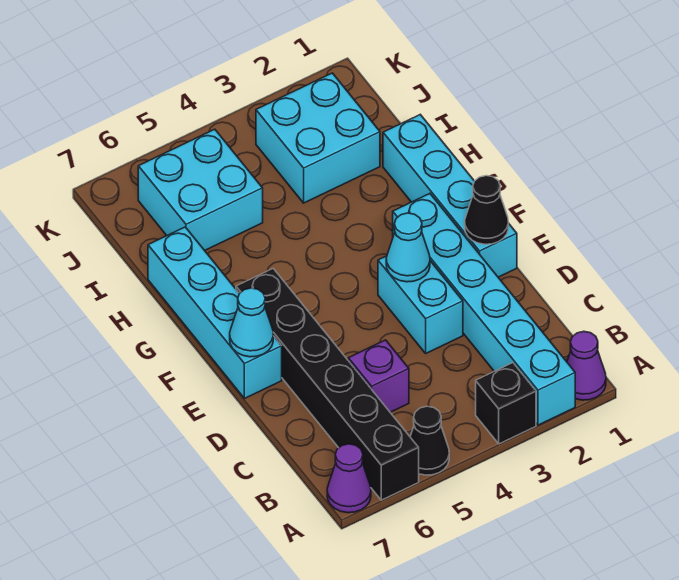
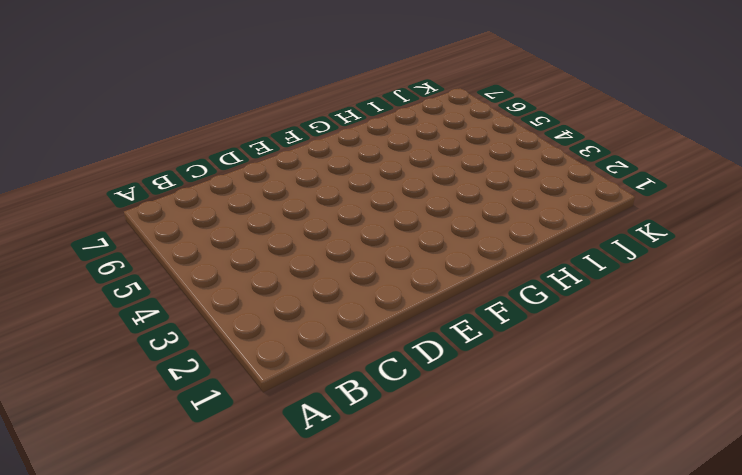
none -> purple cone A1 level 1
none -> cyan brick A2:F2 level 1
none -> black brick A3 level 1

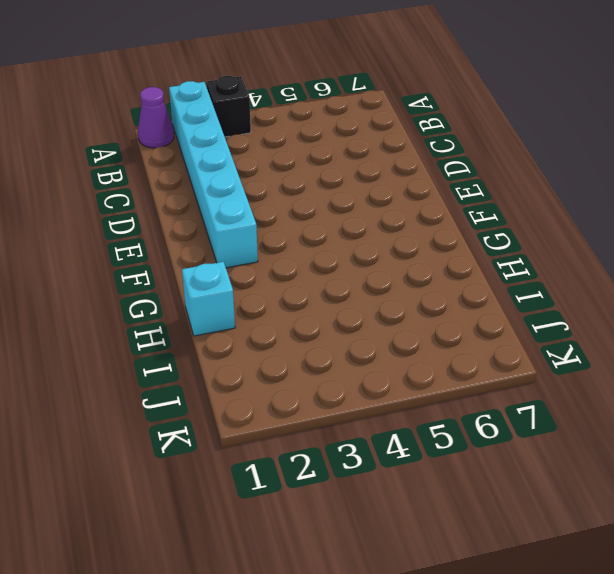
cyan brick H1 level 1 -> cyan brick E1:H1 level 1
none -> black cone A5 level 1
none -> black brick A6:F6 level 1
none -> purple cone A7 level 1

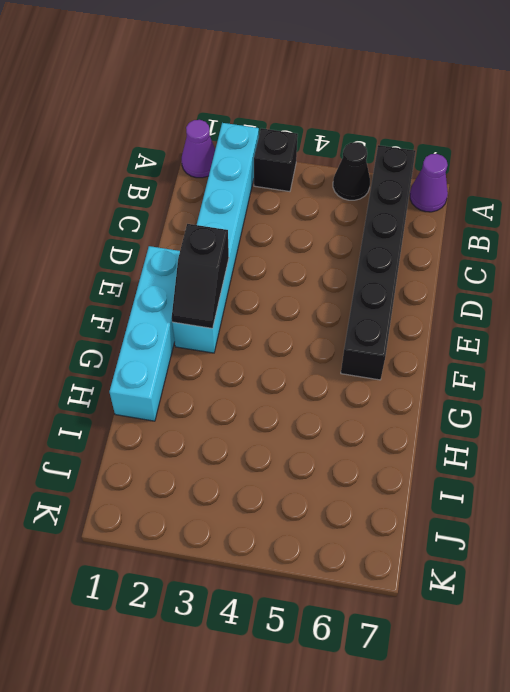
black slope E2:F2 level 2 top E -> none
none -> purple brick C5 level 1
none -> cyan brick D3:E3 level 1
none -> cyan brick E7:H7 level 1

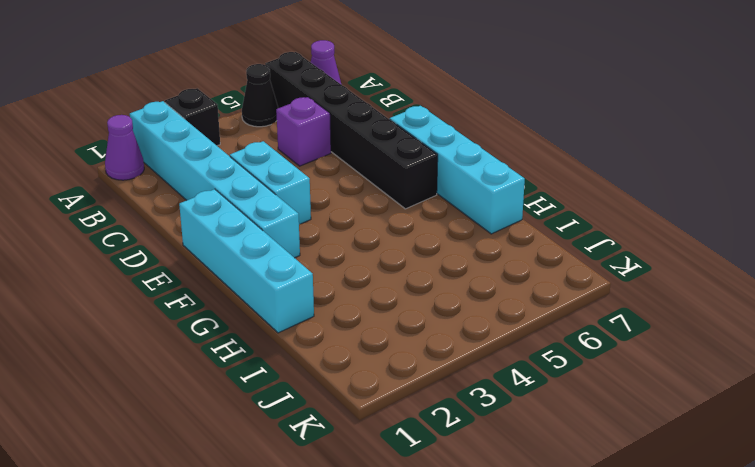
none -> cyan brick I2:J3 level 1
none -> cyan brick I5:J6 level 1
none -> black cone E1 level 2

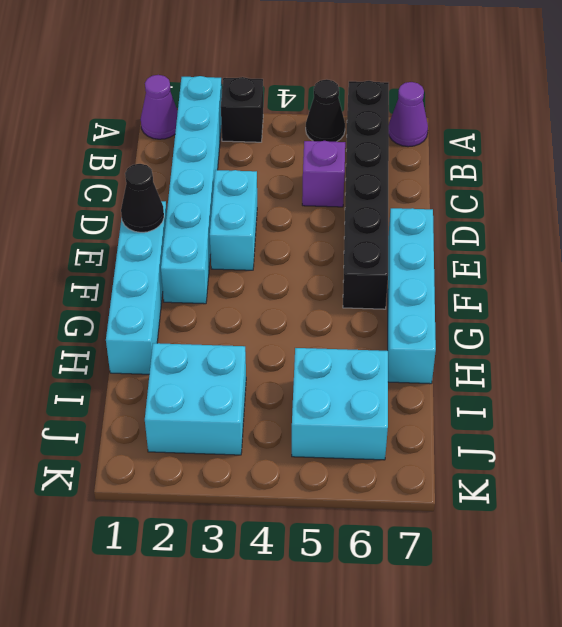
none -> cyan cone E3 level 2
none -> cyan cone E7 level 2

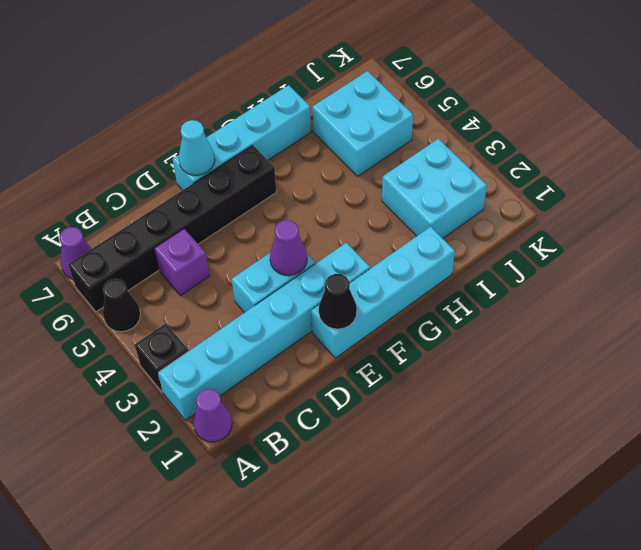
purple cone E3 level 2 -> cyan cone E3 level 2

